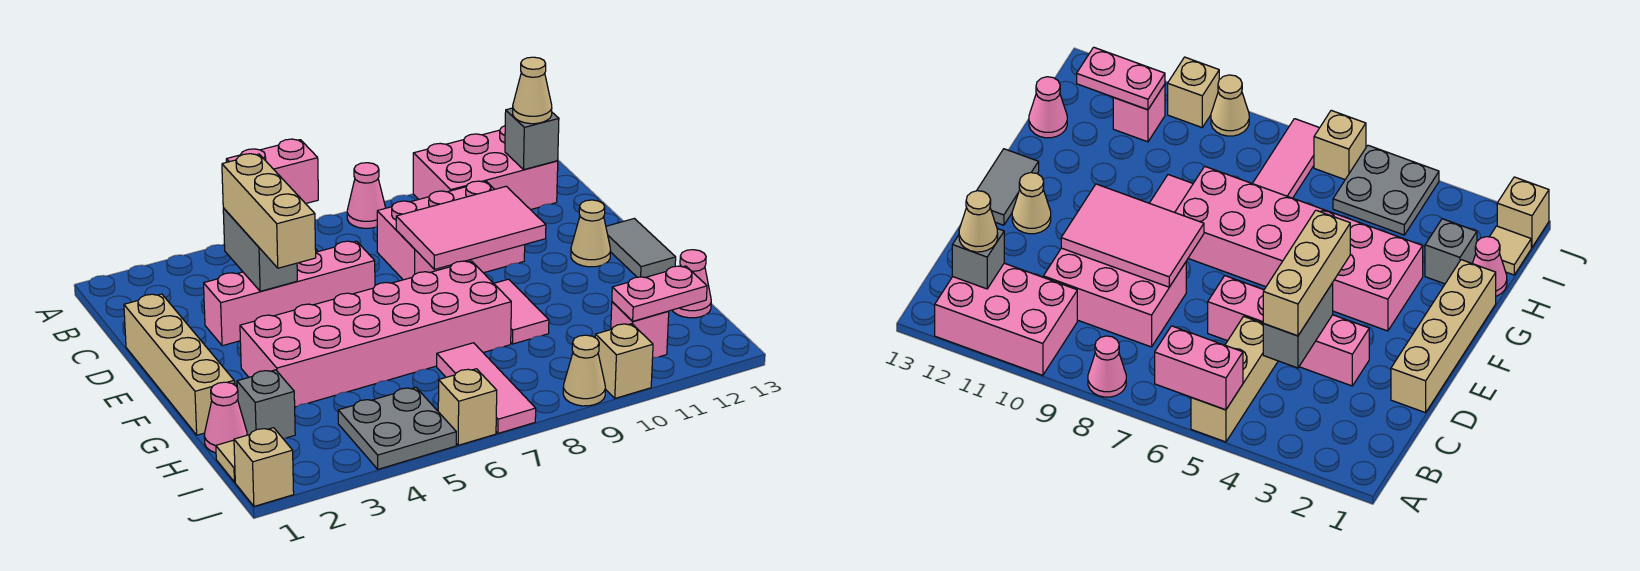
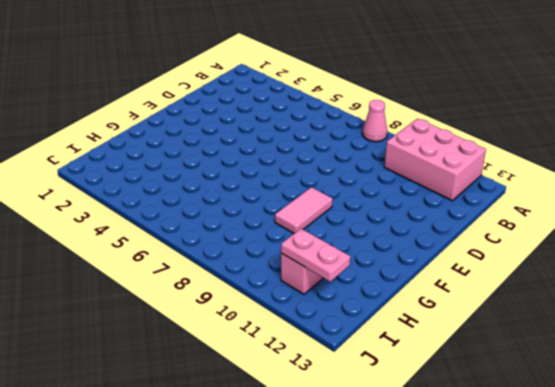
none -> tan brick A5:C5 level 1
none -> pink brick C8:D10 level 1
none -> tan brick D1:G1 level 1

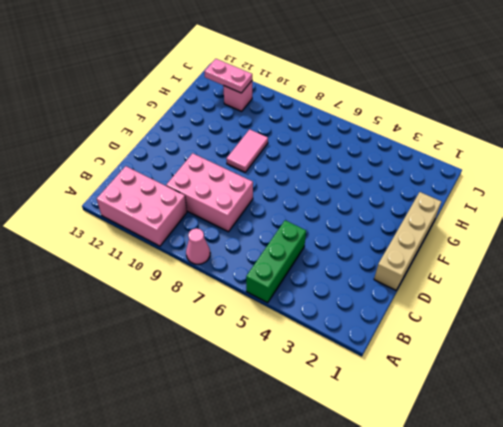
green brick A5:C5 level 1 -> tan brick A5:C5 level 1
none -> pink brick D3:D6 level 1
none -> tan cone E12 level 1
none -> grey tile E13:F13 level 1

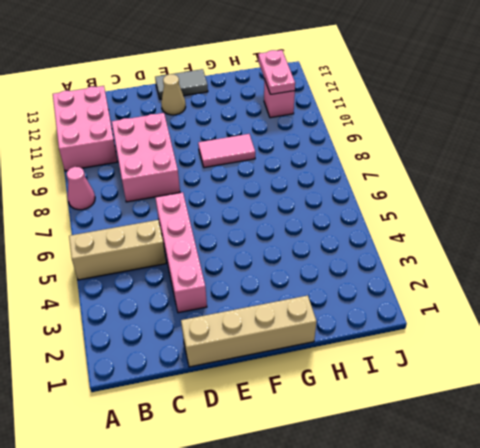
none -> pink brick F3:G8 level 1
none -> pink cone H1 level 1
none -> grey brick H2 level 1

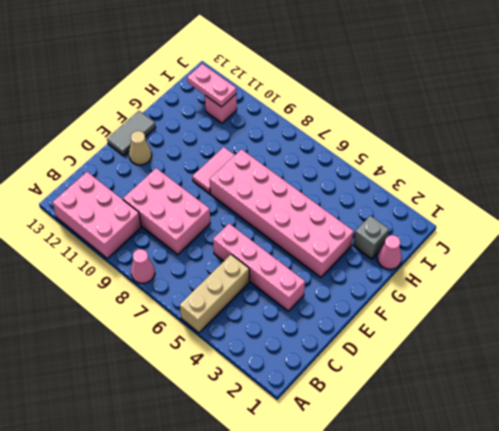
none -> tan brick D1:G1 level 1
none -> pink tile H7:J7 level 1
none -> pink cone H13 level 1

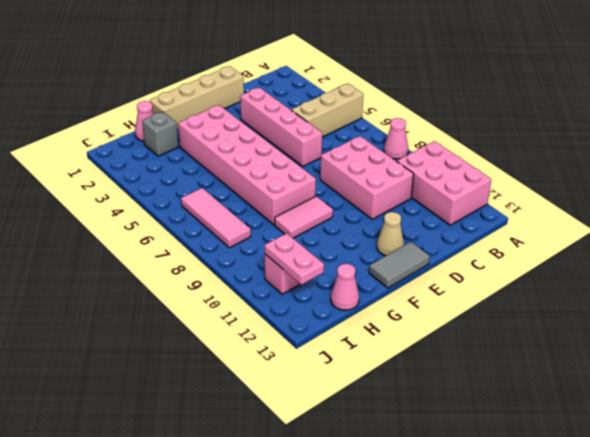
pink tile I6:I8 level 1 -> pink tile H7:J7 level 1
none -> tan tile I1 level 1
none -> grey plate I4:J5 level 1
none -> tan brick J1 level 1

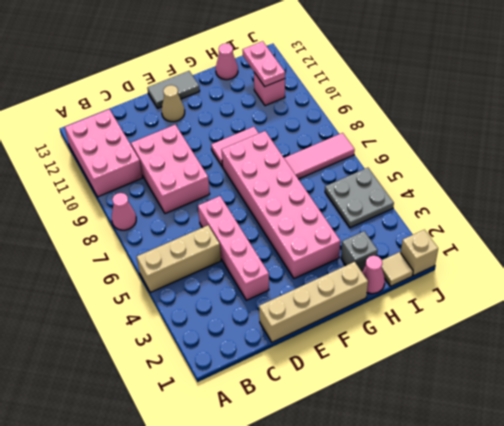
none -> tan brick J6 level 1
none -> tan cone J9 level 1
none -> tan brick J10 level 1

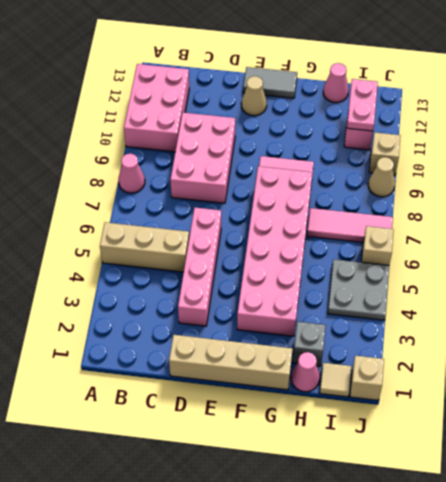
none -> pink brick A5:A6 level 2
none -> grey brick B12 level 2
none -> grey brick C4:D4 level 2

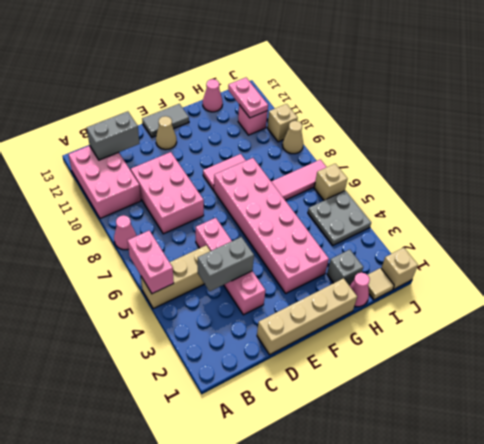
grey brick B12:C12 level 2 -> grey brick B12 level 2
none -> pink tile D8:E10 level 2
none -> tan cone B12 level 3
none -> tan brick C4:E4 level 3

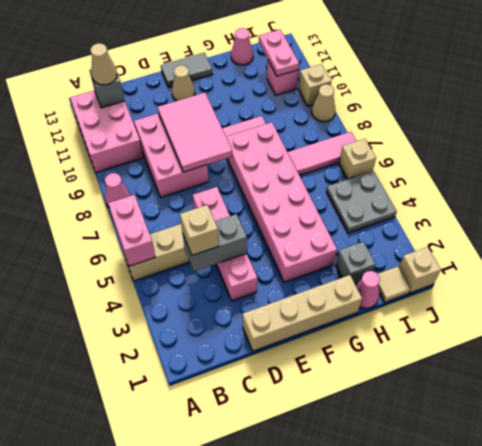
tan brick C4 level 3 -> tan brick C4:E4 level 3

